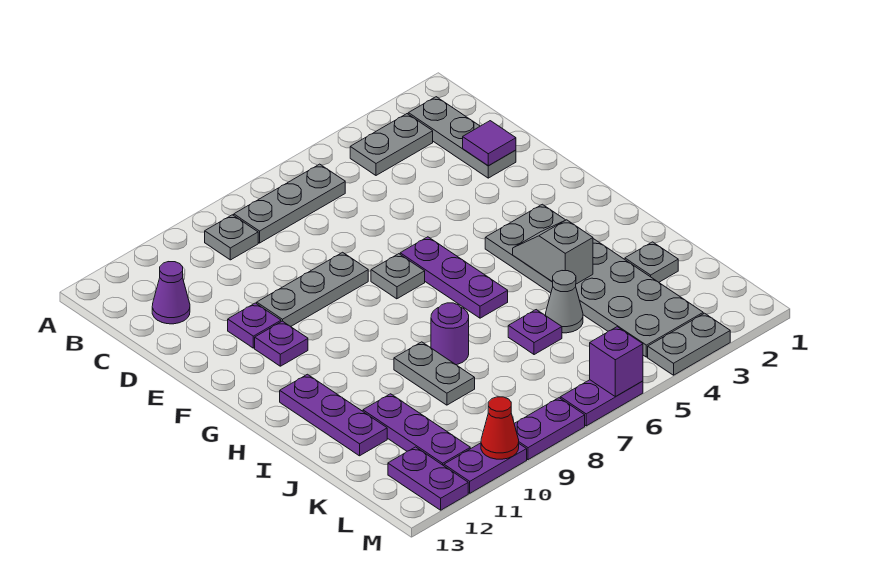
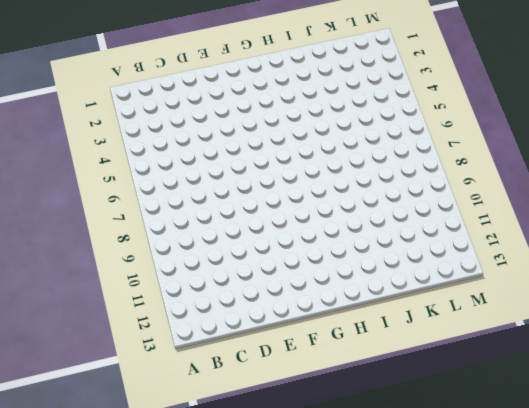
none -> grey plate B2:D2 level 1
none -> grey plate B3:B4 level 1
none -> grey plate B6:B8 level 1

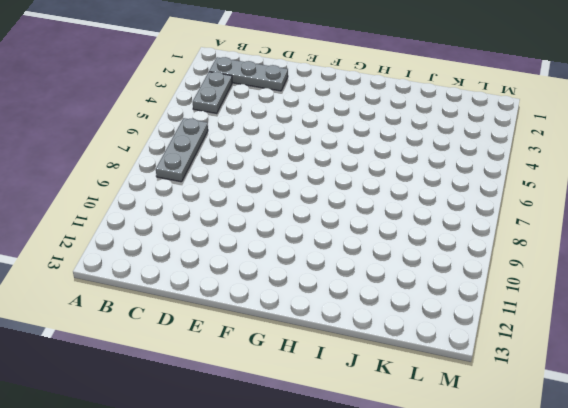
none -> grey plate B9 level 1
none -> purple cone C12 level 1
none -> grey plate E8:E10 level 1

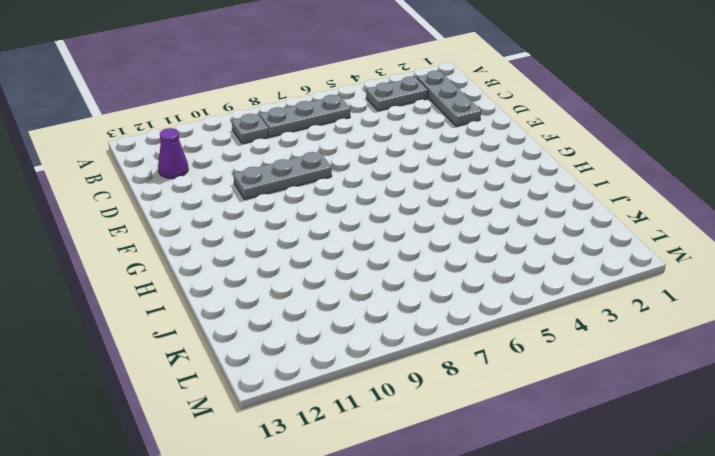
none -> purple plate E11 level 1
none -> purple plate F6:H6 level 1
none -> grey plate F7 level 1

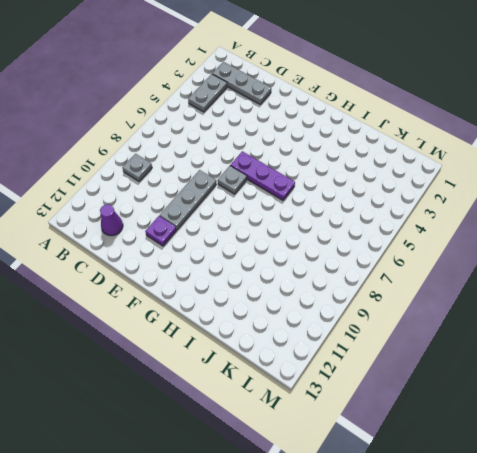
none -> grey plate B6:B8 level 1
none -> purple plate F11 level 1
none -> grey plate G3:L4 level 1

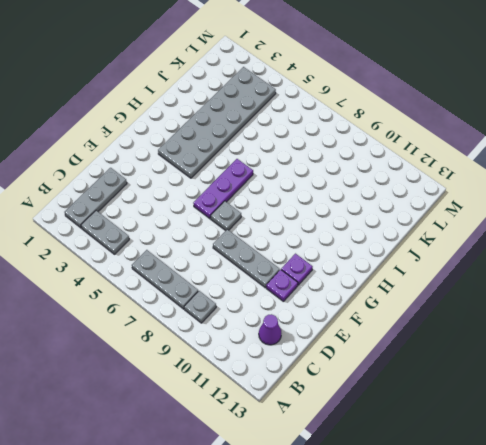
none -> purple plate H12:J12 level 1
none -> purple round brick I8 level 1
none -> grey plate I9:J9 level 1

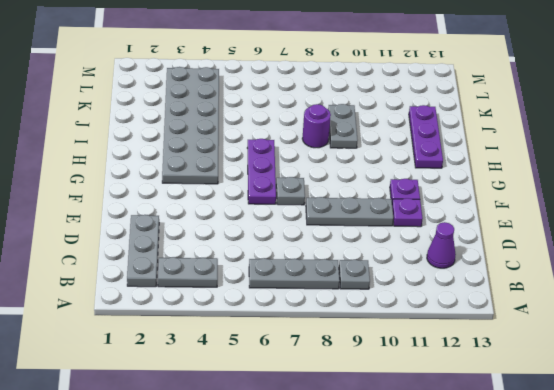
none -> grey plate J2 level 1
none -> grey cone J5 level 1
none -> purple plate J6 level 1

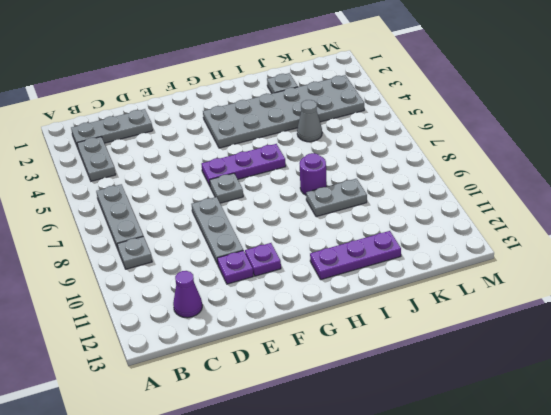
none -> purple plate J6 level 1
none -> purple plate J11:L11 level 1
none -> purple plate L12:M12 level 1

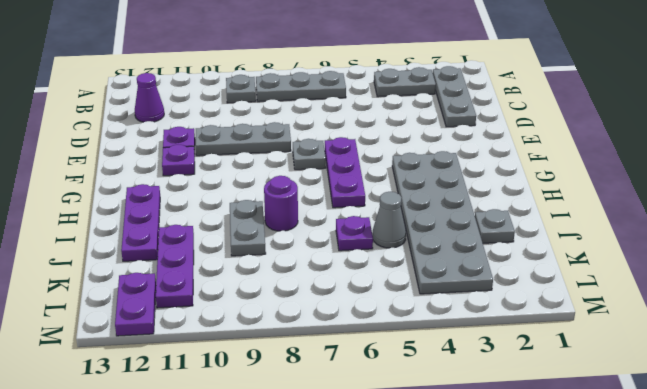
none -> grey plate M3:M4 level 1
none -> purple plate M6:M7 level 1
none -> purple plate M8:M9 level 1

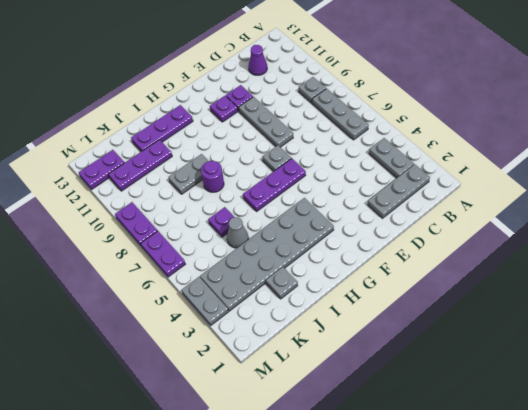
none -> purple plate M10:M11 level 1
none -> purple tile D2 level 2
none -> grey slope H4:I4 level 2 top I

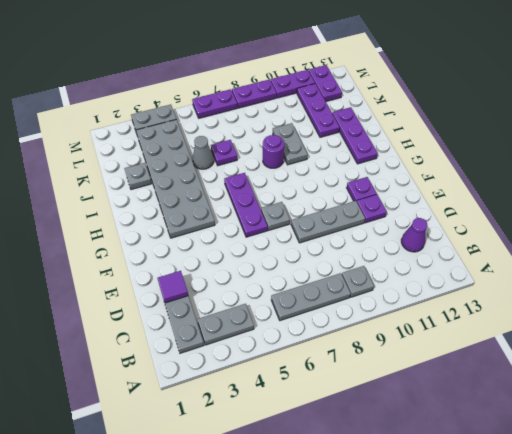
none -> grey slope H4:I4 level 2 top I
none -> purple brick M6 level 2
none -> red cone M10 level 2

